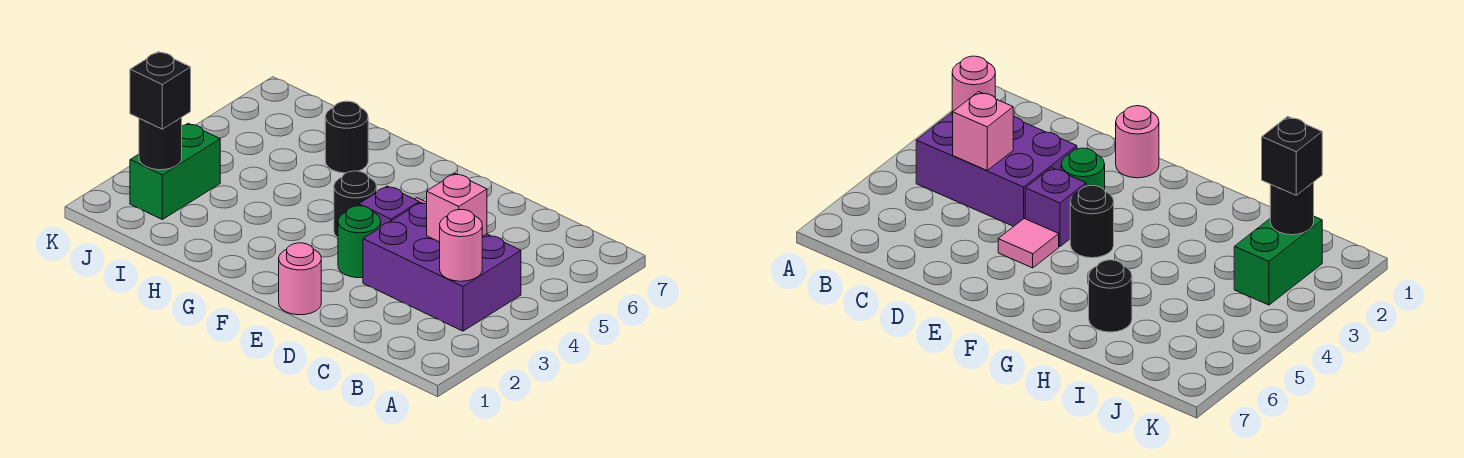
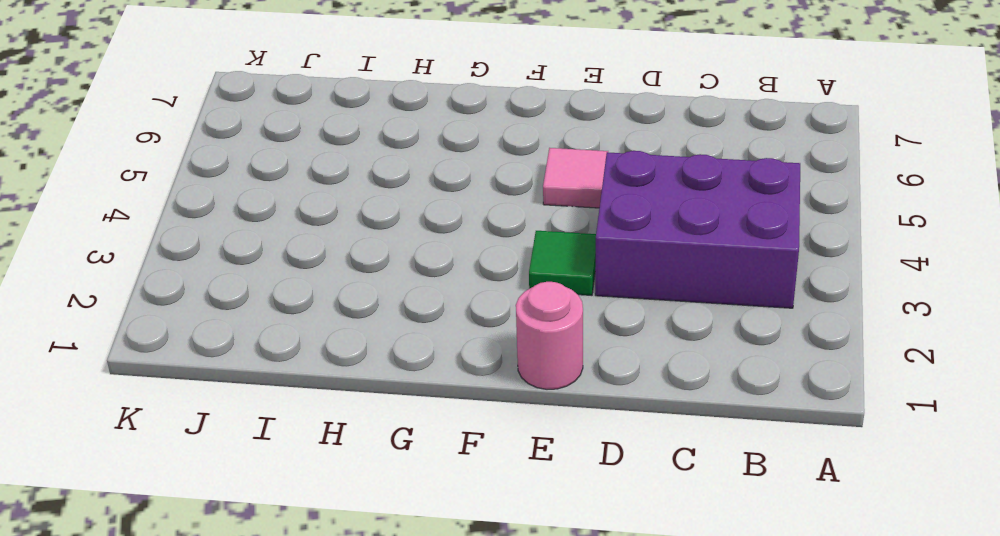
green tile E3 level 1 -> green round brick E3 level 1
none -> purple brick E4 level 1
none -> black round brick F4 level 1
none -> black round brick H6 level 1

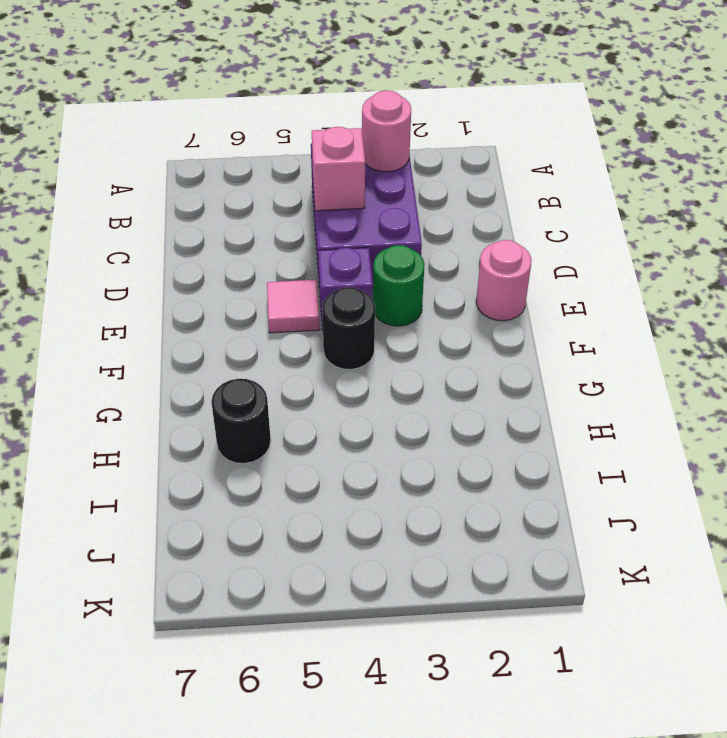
none -> green brick J2:J3 level 1
none -> black round brick J2 level 2
none -> black brick J2 level 3

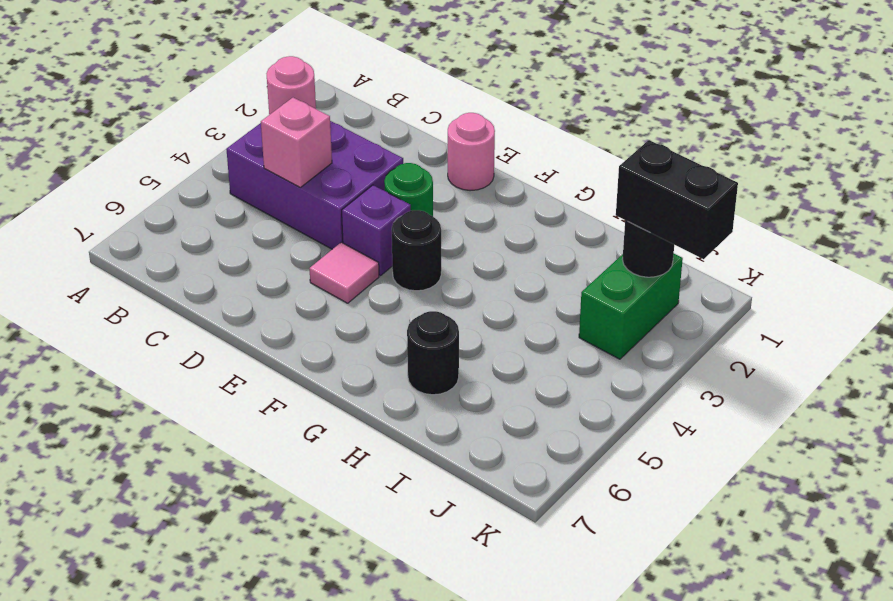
black brick J2:K2 level 3 -> black brick J2 level 3

